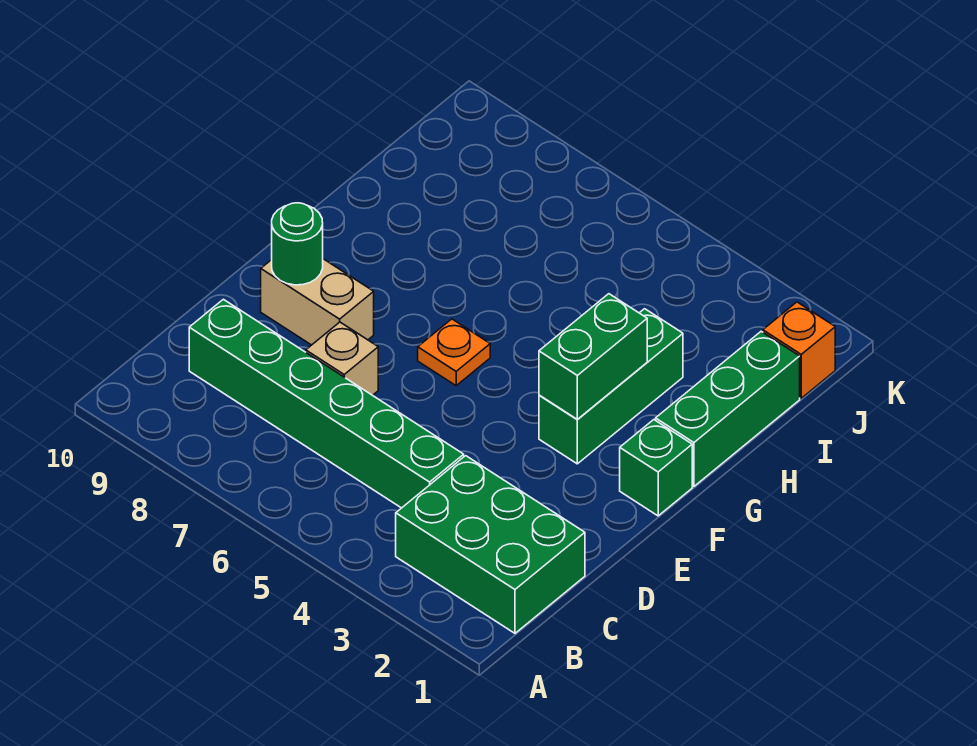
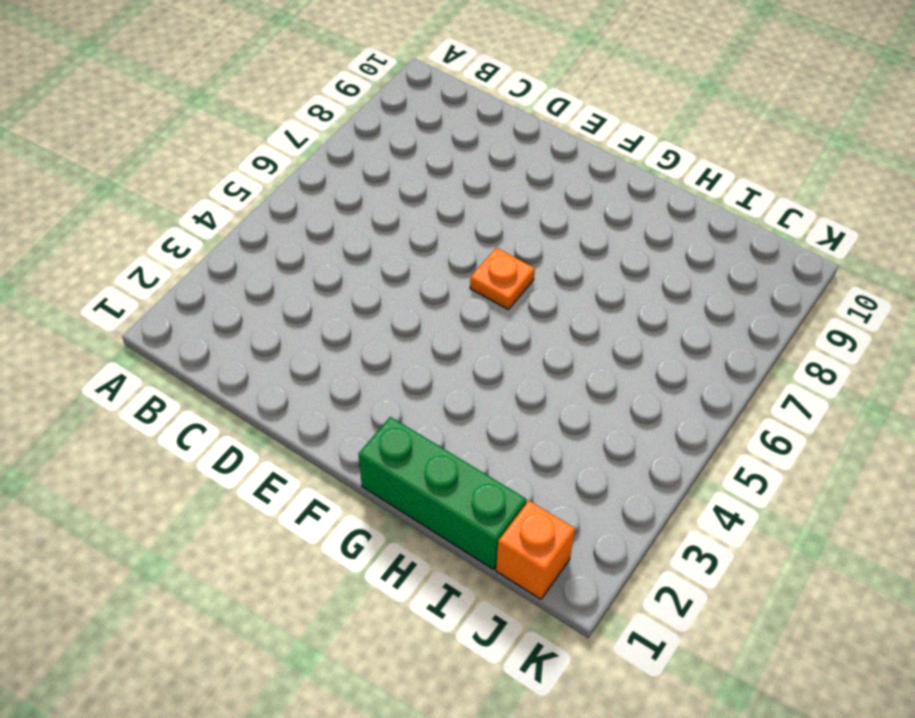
none -> green brick B1:C3 level 1
none -> green brick C4:C9 level 1

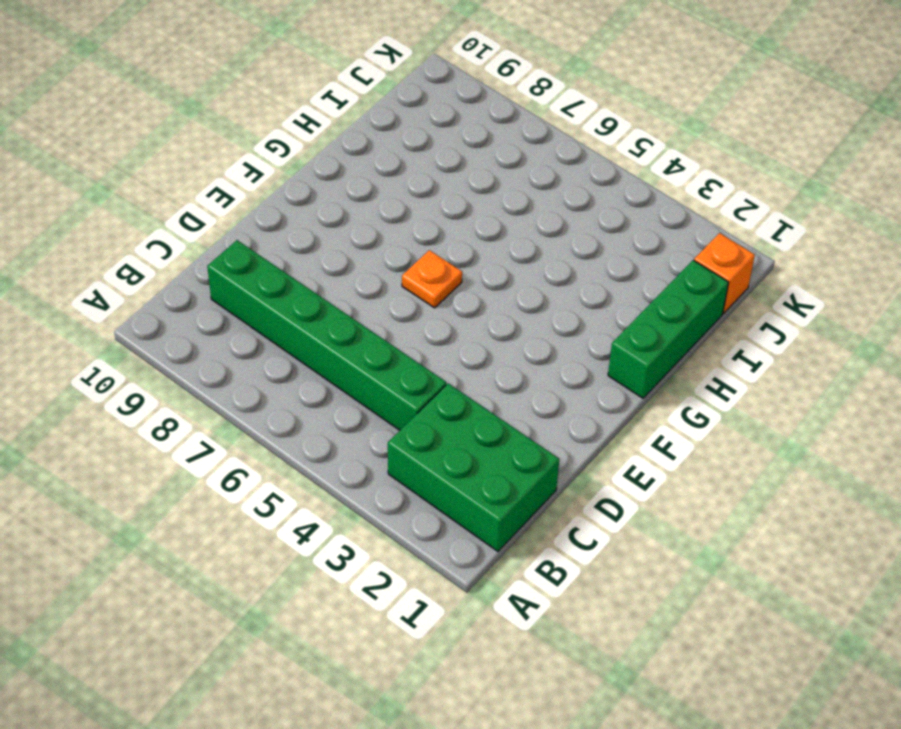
none -> tan brick D7 level 1
none -> tan brick E8:E9 level 1

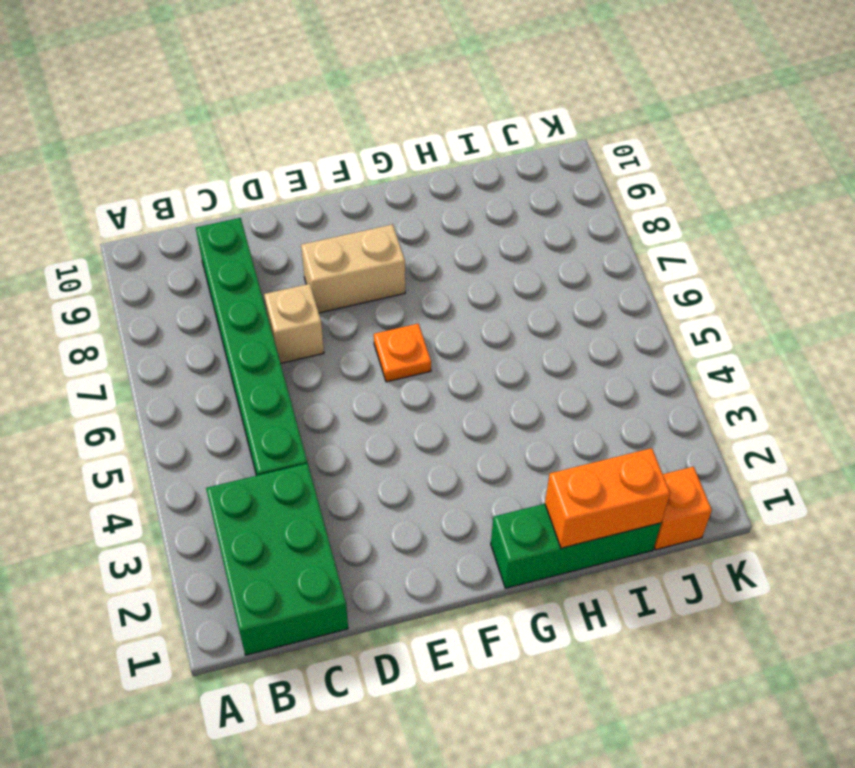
tan brick E8:F8 level 1 -> tan brick E8:E9 level 1
orange brick H1:I1 level 2 -> none
none -> green brick F1 level 1
none -> green brick F3:H3 level 1

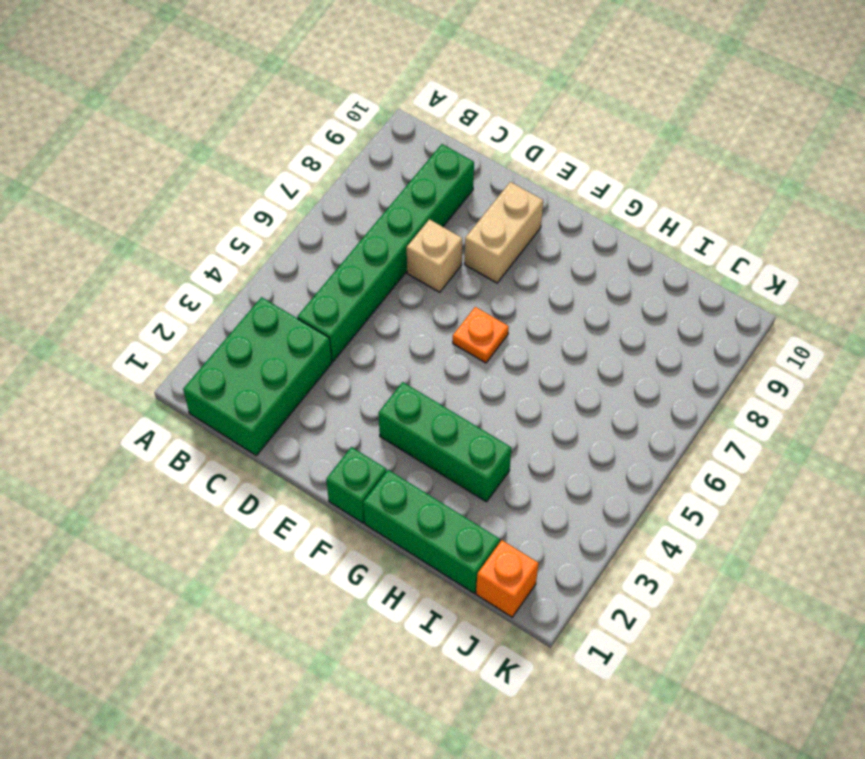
none -> green round brick E9 level 2
none -> green brick F3:G3 level 2

